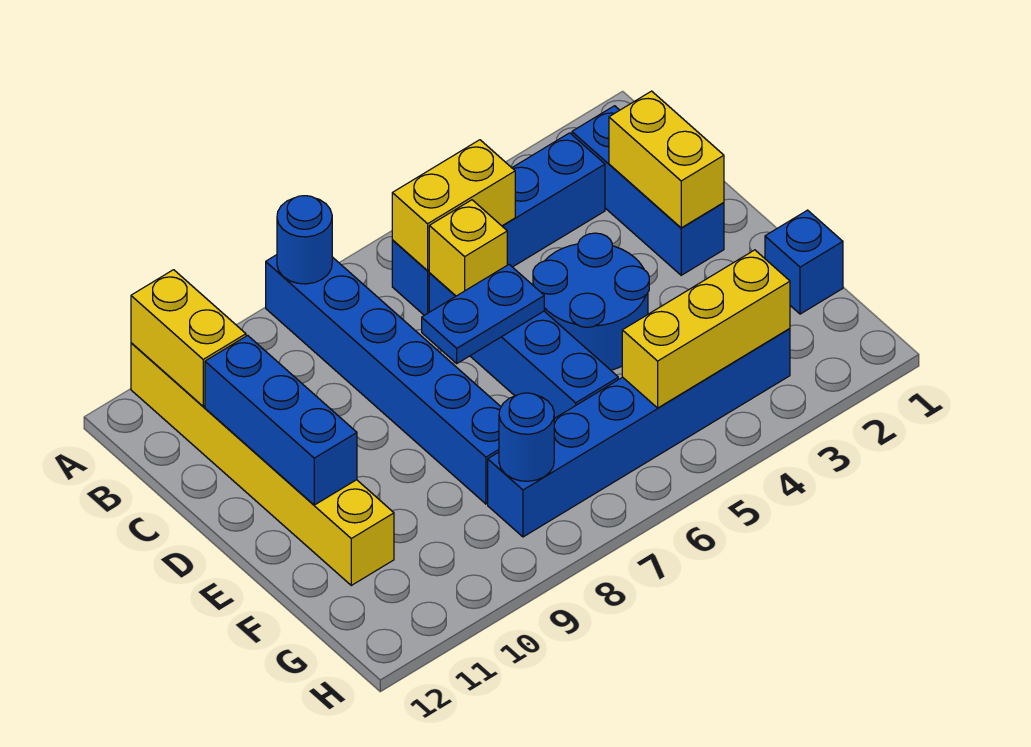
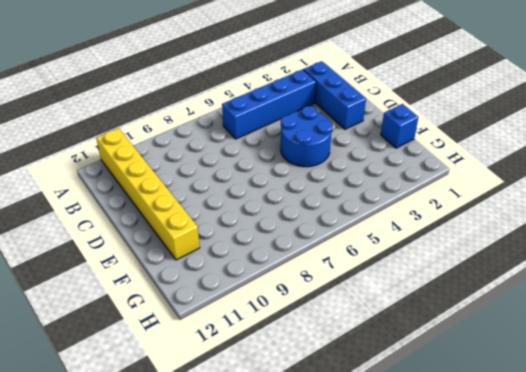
none -> blue brick A8:F8 level 1
none -> blue brick C6:F6 level 1
none -> blue brick G3:G8 level 1

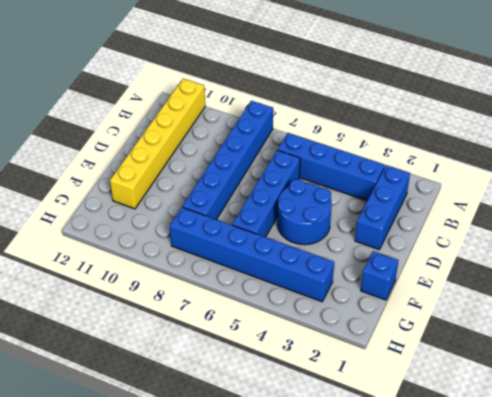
none -> blue round brick A8 level 2
none -> yellow brick A11:B11 level 2
none -> yellow brick B5:B6 level 2

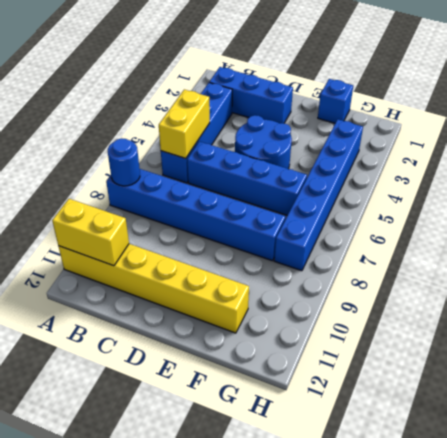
none -> yellow brick C2:D2 level 2
none -> yellow brick C6 level 2
none -> blue brick C11:E11 level 2

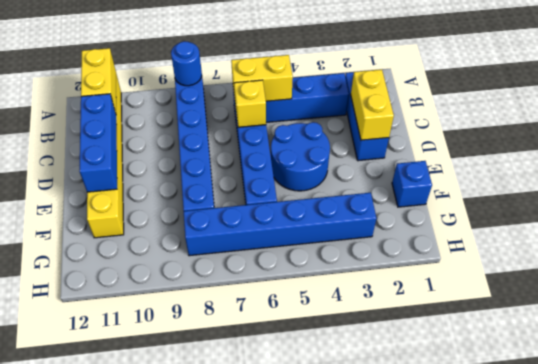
none -> blue plate D6:D7 level 2
none -> yellow brick G3:G5 level 2
none -> blue round brick G8 level 2

